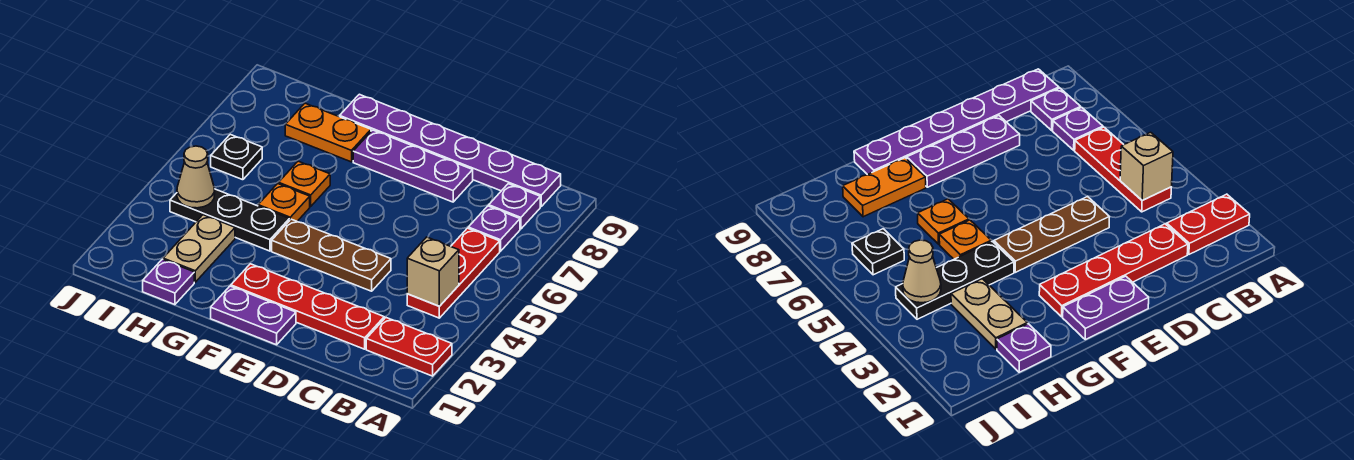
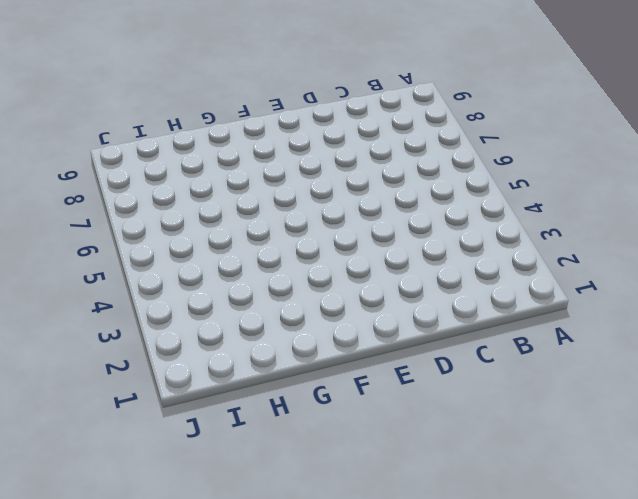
none -> red plate A2:B2 level 1
none -> red plate B4:B6 level 1
none -> purple plate B7 level 1

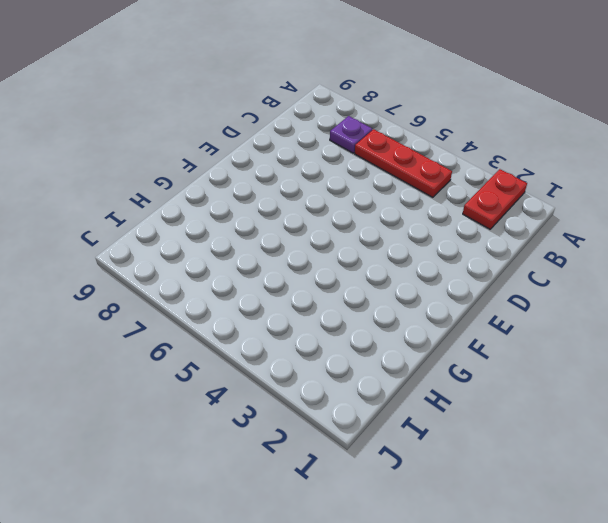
none -> purple plate B8 level 1
none -> purple plate B9:G9 level 1
none -> red plate C2:F2 level 1

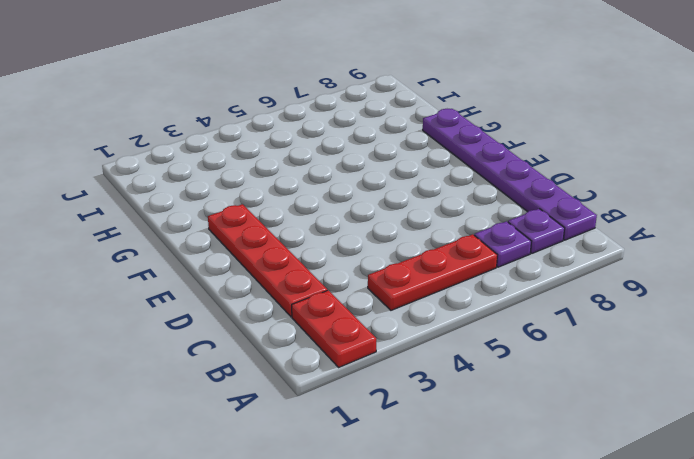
none -> brown plate D4:F4 level 1
none -> purple plate D8:F8 level 1
none -> purple plate E1:F1 level 1

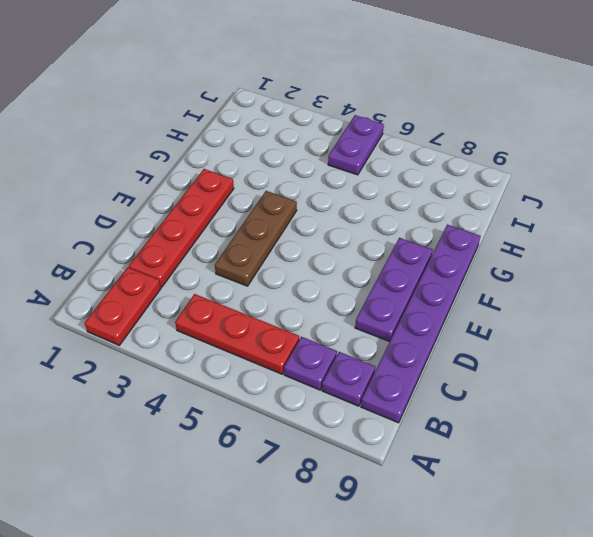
purple plate I5:J5 level 1 -> purple plate E1:F1 level 1
none -> black plate G4:I4 level 1
none -> orange plate G5 level 1
none -> orange plate G6 level 1

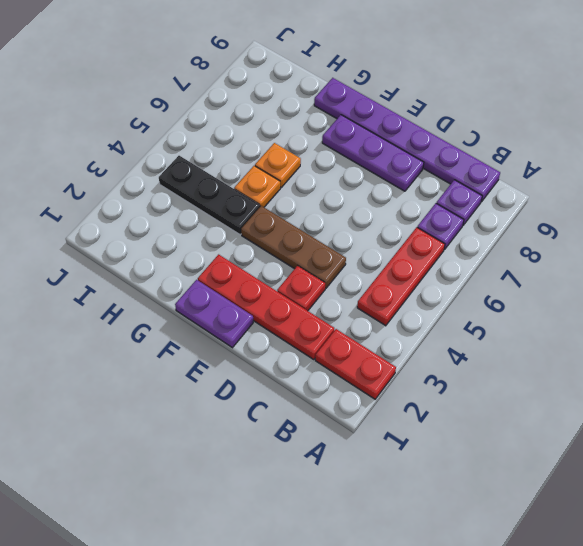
red plate D3 level 1 -> none
none -> orange plate G8:H8 level 1
none -> purple plate H1 level 1
none -> tan plate H2:H3 level 1

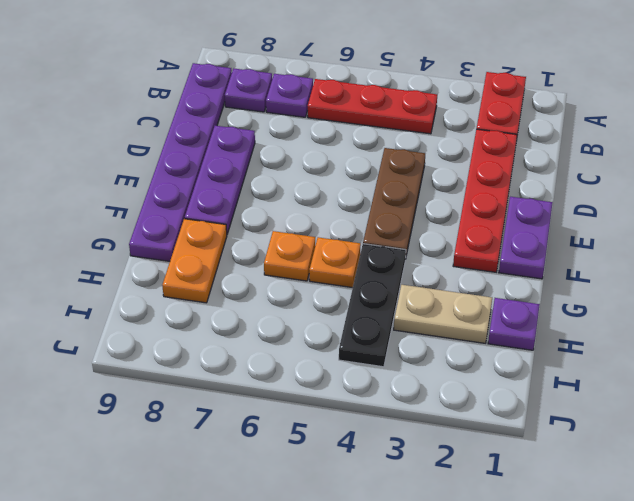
none -> black plate I6 level 1
none -> tan brick B4 level 2
none -> tan cone I4 level 2

